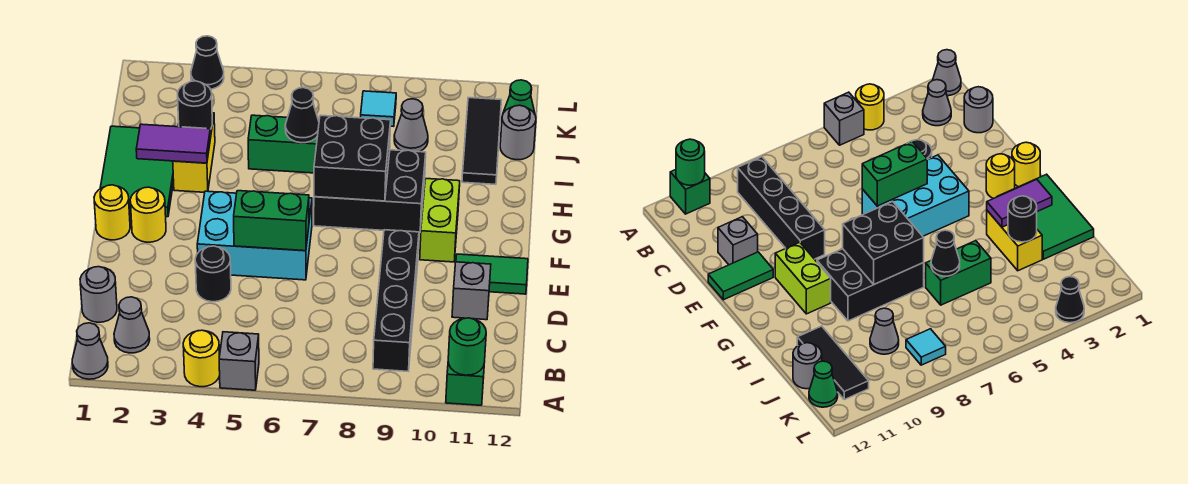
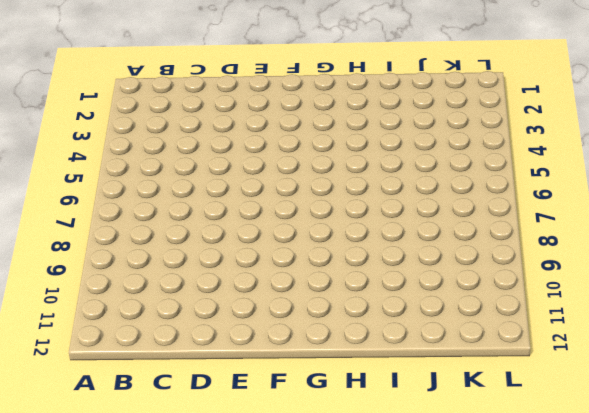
none -> grey cone A1 level 1
none -> yellow round brick A4 level 1
none -> grey brick A5 level 1
none -> green brick A11 level 1

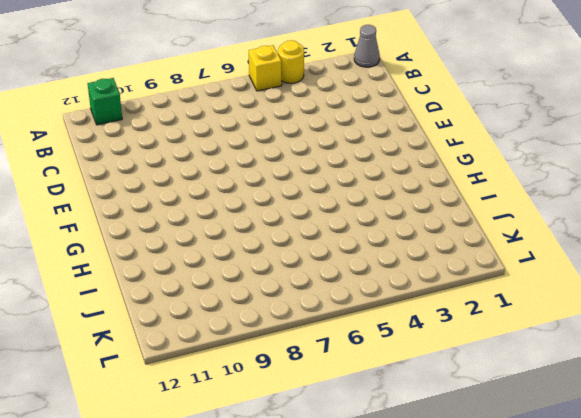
yellow brick A5 level 1 -> grey brick A5 level 1
none -> grey cone B2 level 1
none -> black brick B9:E9 level 1
none -> grey round brick C1 level 1
none -> black round brick D4 level 1

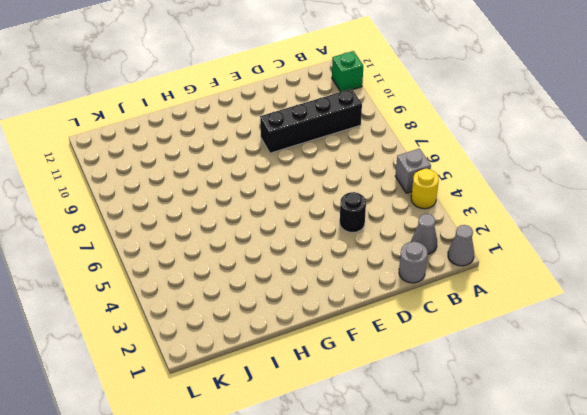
none -> grey brick D11 level 1
none -> cyan brick E4:F6 level 1
none -> green tile E11:E12 level 1
none -> yellow round brick F1 level 1

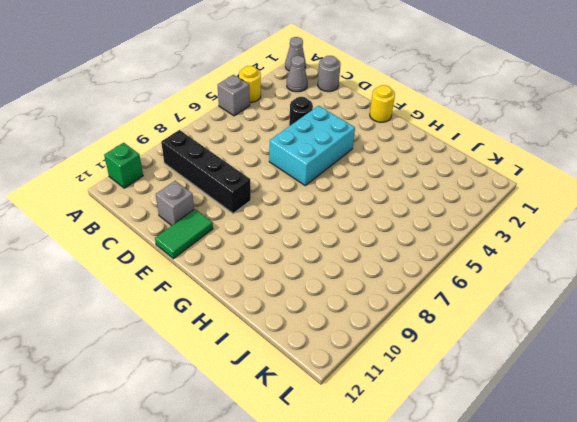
none -> yellow round brick F2 level 1
none -> lime brick F10:G10 level 1
none -> green tile G1:I2 level 1
none -> black brick G7:H9 level 1

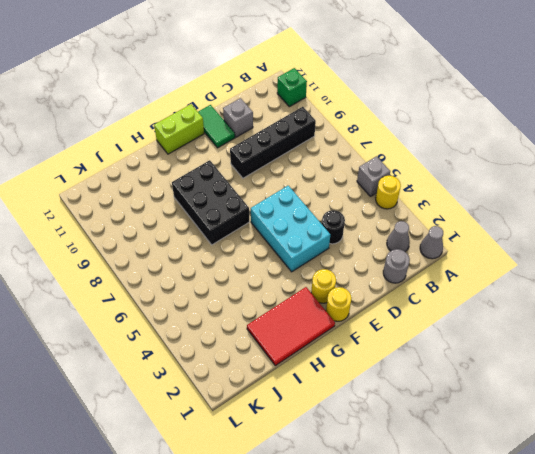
lime brick F12:G12 level 1 -> lime brick F10:G10 level 1
red tile G1:I2 level 1 -> green tile G1:I2 level 1
none -> yellow brick H3:I3 level 1
none -> green brick I5:I6 level 1
none -> black tile I11:K11 level 1
none -> grey cone J9 level 1

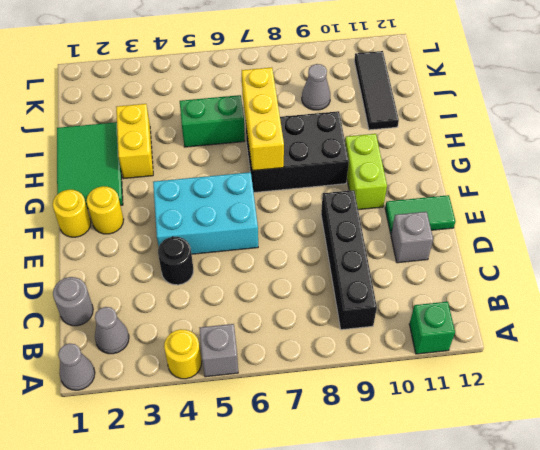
yellow brick G7:I7 level 2 -> black brick G7:H8 level 2
none -> grey round brick J12 level 1
none -> cyan tile K8 level 1
none -> green cone K12 level 1
none -> black cone L3 level 1

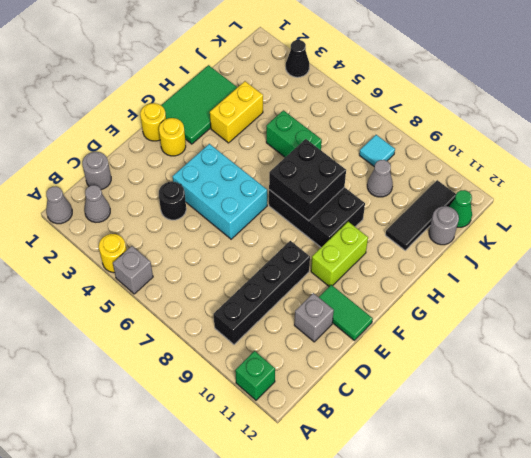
none -> green round brick A11 level 2
none -> green brick E5:E6 level 2
none -> purple tile H2:H3 level 2
none -> black round brick I3 level 2

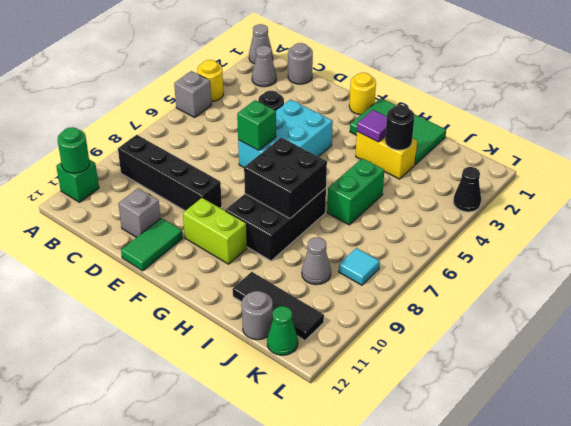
green brick E6 level 2 -> green brick E5:E6 level 2
purple tile H3 level 2 -> purple tile H2:H3 level 2
none -> yellow round brick F2 level 1
none -> black cone I6 level 2

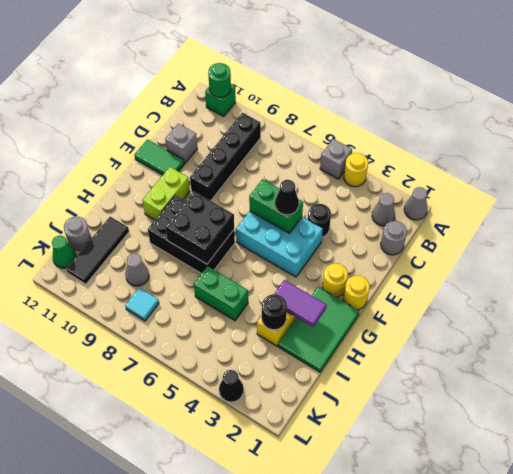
black cone E5 level 3 -> black cone I6 level 2

